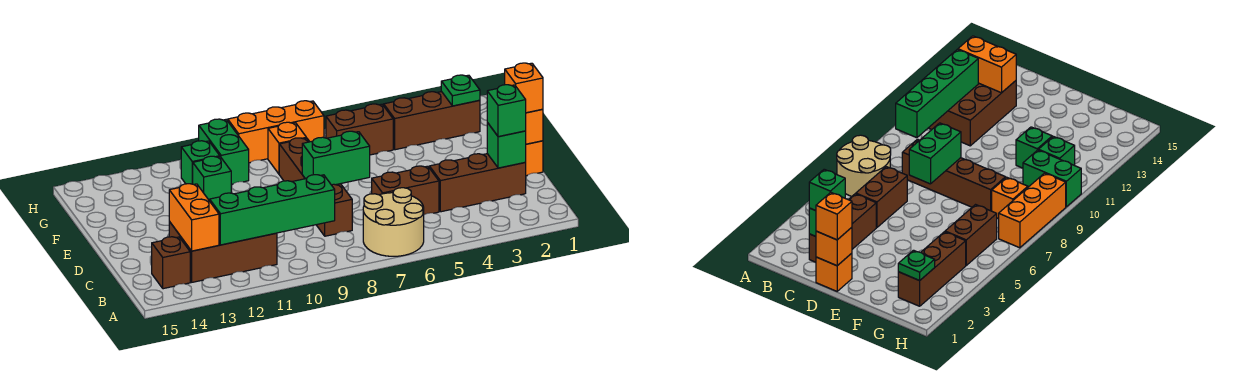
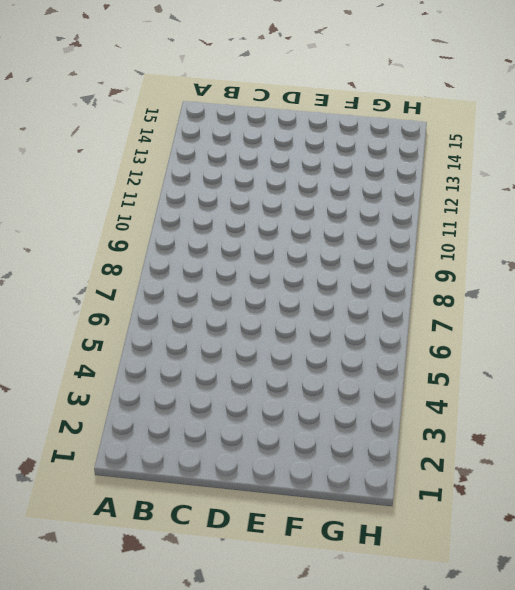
none -> tan round brick A6:B7 level 1
none -> brown brick B11:C13 level 1
none -> brown brick B14 level 1

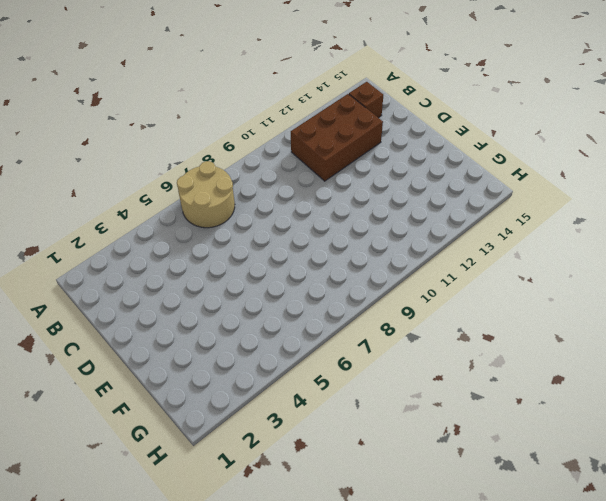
none -> brown brick C2:C4 level 1
none -> brown brick C5:C6 level 1
none -> brown brick C8:F8 level 1

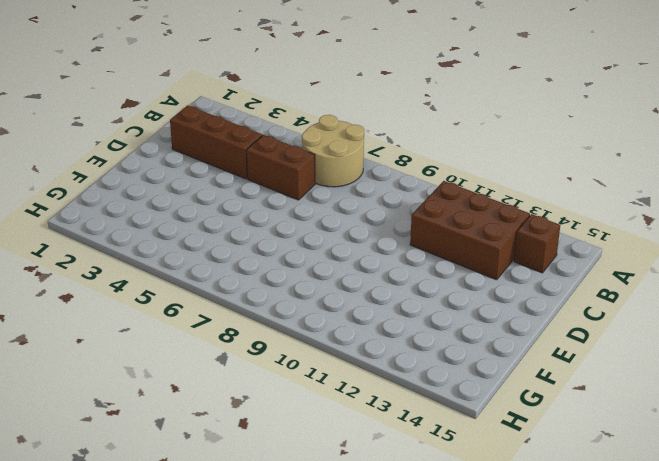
none -> brown brick C8:F8 level 1
none -> orange brick D1 level 1
none -> green brick F11 level 1

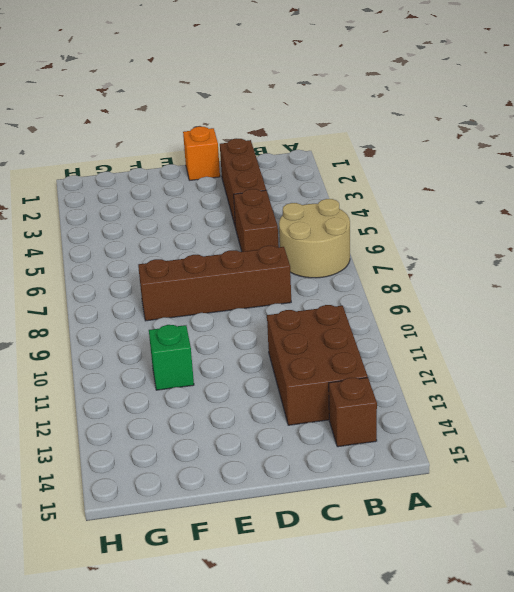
none -> brown brick G2:G4 level 1
none -> brown brick G5:G6 level 1
none -> orange brick G8 level 1

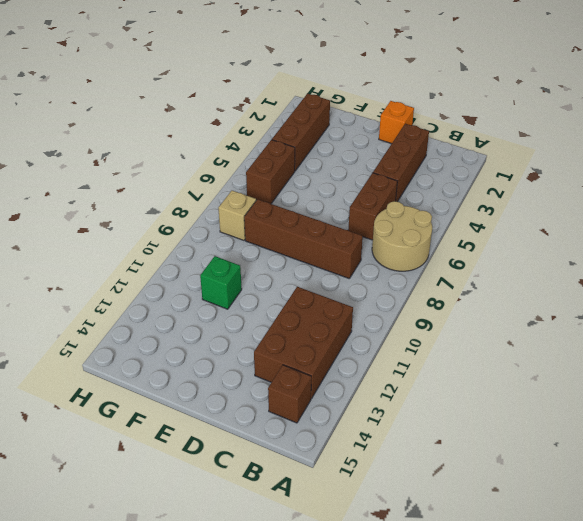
tan brick G8 level 1 -> orange brick G8 level 1
none -> green brick G10:H10 level 1
none -> green brick G11 level 1
none -> orange brick H7:H9 level 1

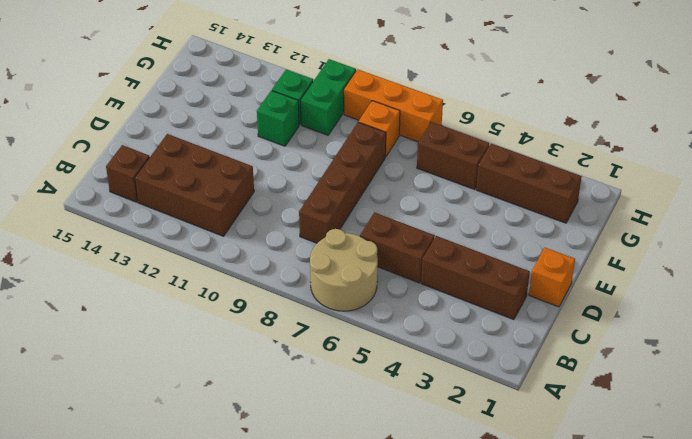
none -> green brick B9:B12 level 2
none -> orange brick B13:C13 level 2
none -> green brick C2 level 2

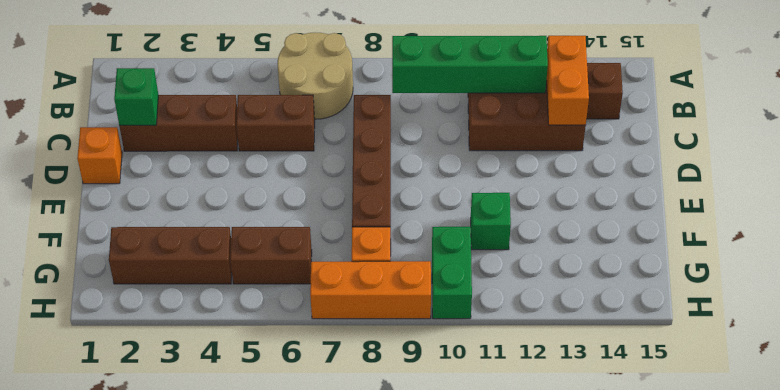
none -> green brick G11 level 1
none -> orange brick D1 level 2
none -> green brick D7:D8 level 2

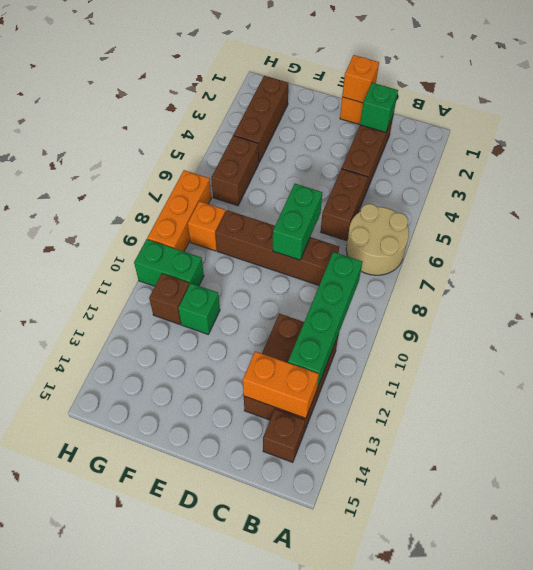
brown brick G11 level 1 -> green brick G11 level 1
none -> green plate G2 level 2
none -> green brick C2 level 3
none -> orange brick D1 level 3

